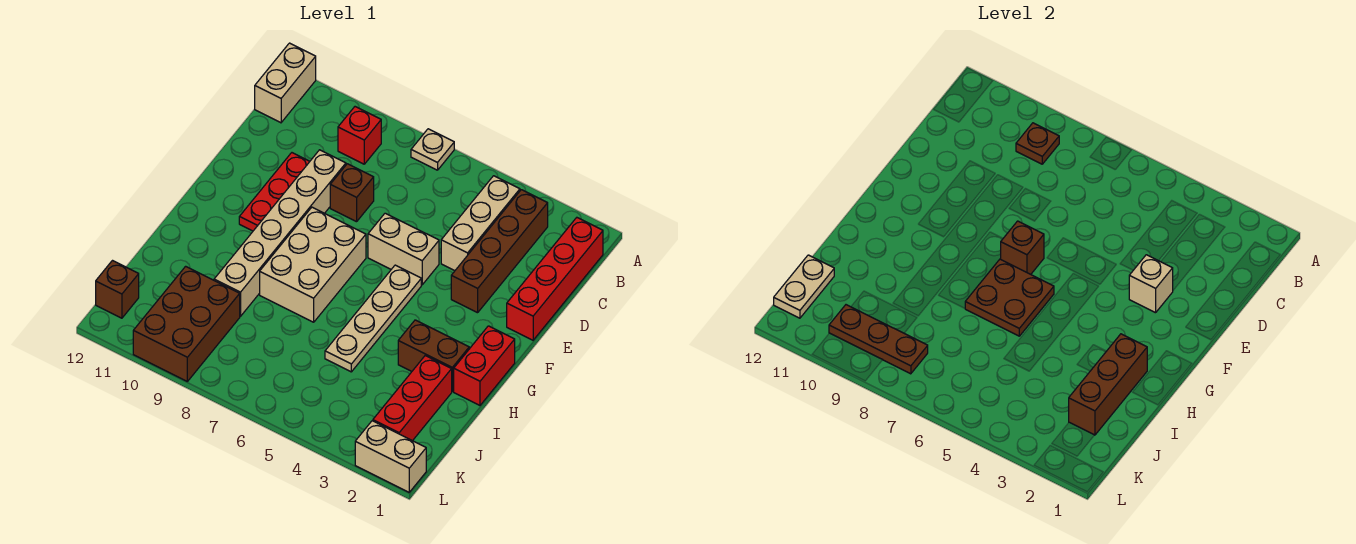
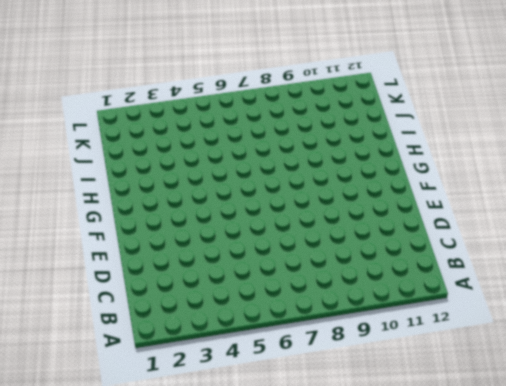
none -> tan plate A7 level 1
none -> tan brick A12:B12 level 1
none -> red brick B1:E1 level 1

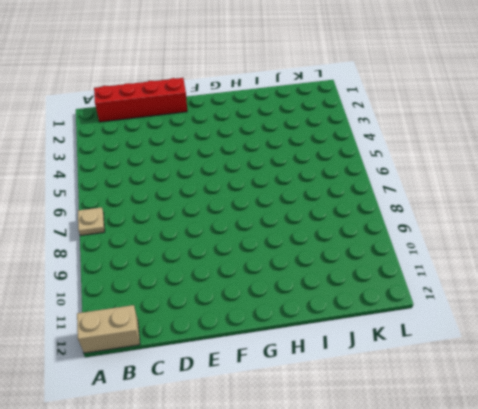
none -> brown brick B3:E3 level 1
none -> tan brick B4:D4 level 1
none -> red brick B9 level 1

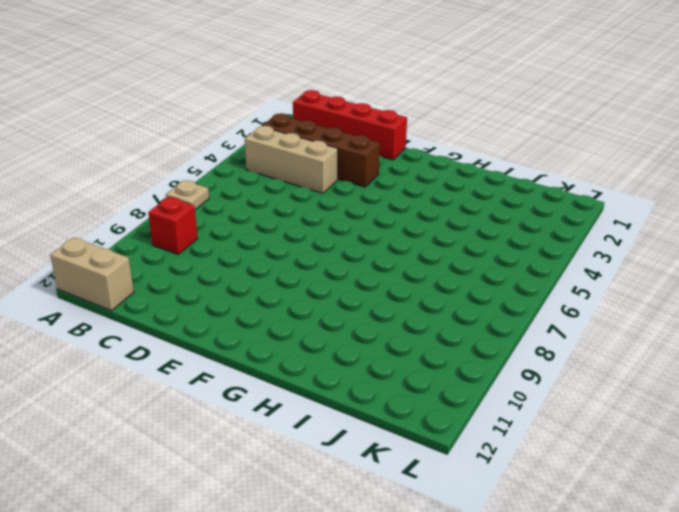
none -> brown brick D8 level 1
none -> tan brick D9:I9 level 1
none -> red plate D10:F10 level 1

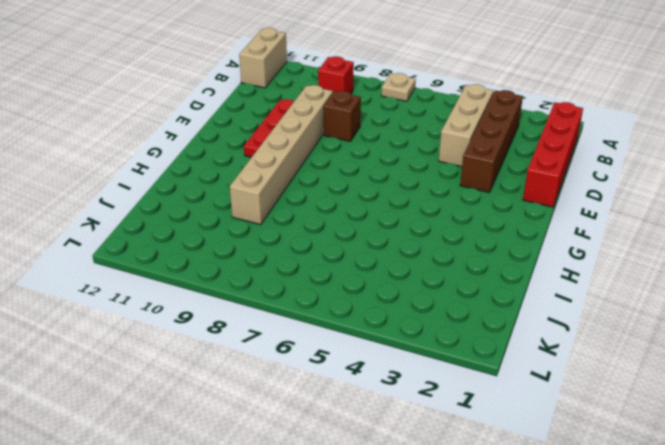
none -> tan brick E5:E6 level 1
none -> tan plate F5:I5 level 1
none -> tan brick F7:H8 level 1

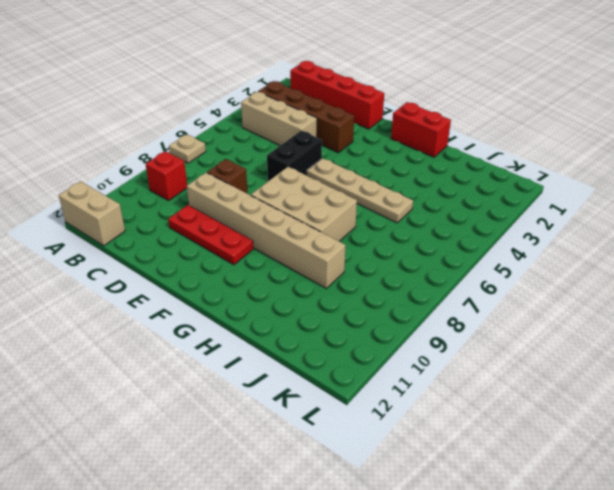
black brick E5:E6 level 1 -> tan brick E5:E6 level 1
none -> brown brick H2:H3 level 1
none -> red brick I2:K2 level 1
none -> brown brick J9:L10 level 1

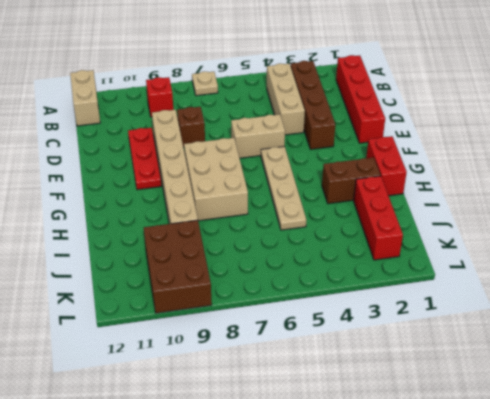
none -> brown brick K12 level 1
none -> tan brick L1:L2 level 1
none -> brown plate B9 level 2

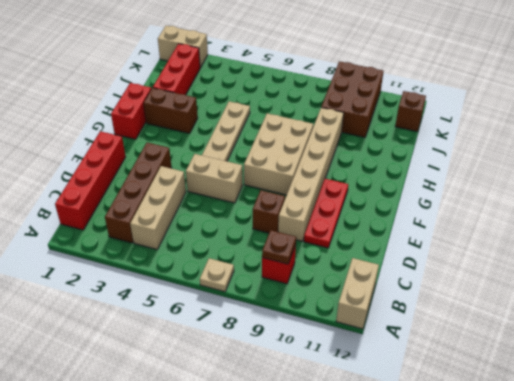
none -> tan brick E3 level 2
none -> brown brick F7 level 2
none -> brown plate G6:H7 level 2

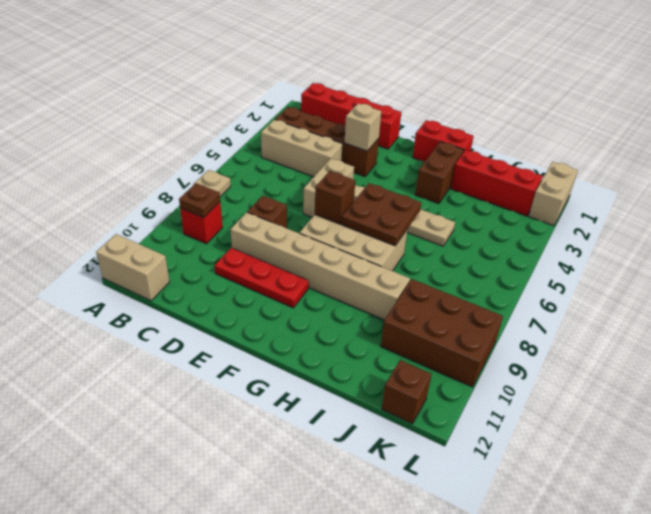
none -> brown brick H2:J2 level 2
none -> tan plate J12:K12 level 2
none -> brown plate K8:K10 level 2

